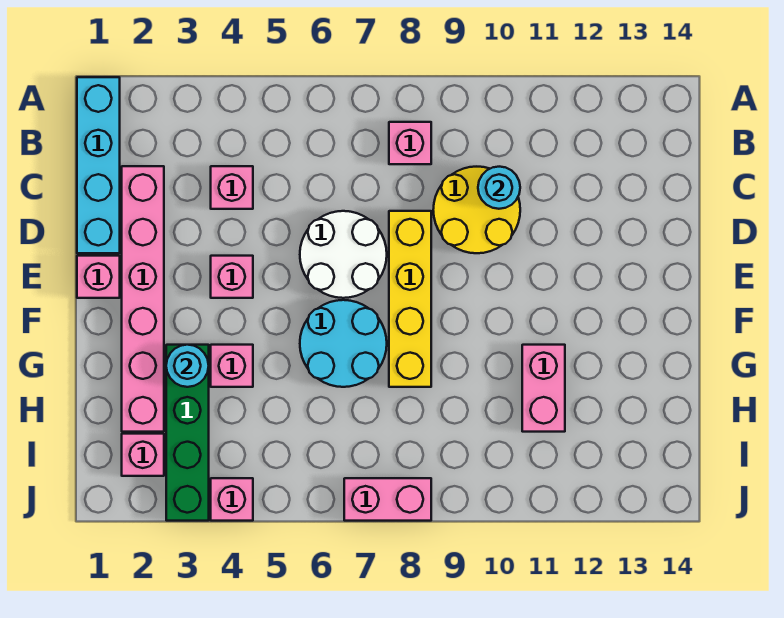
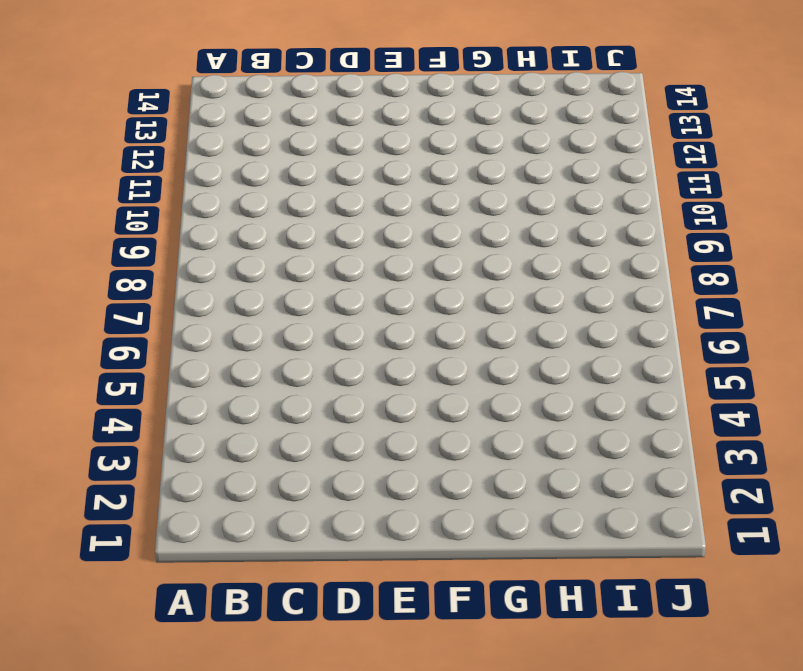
none -> cyan brick A1:D1 level 1
none -> pink brick B8 level 1
none -> pink brick C2:H2 level 1

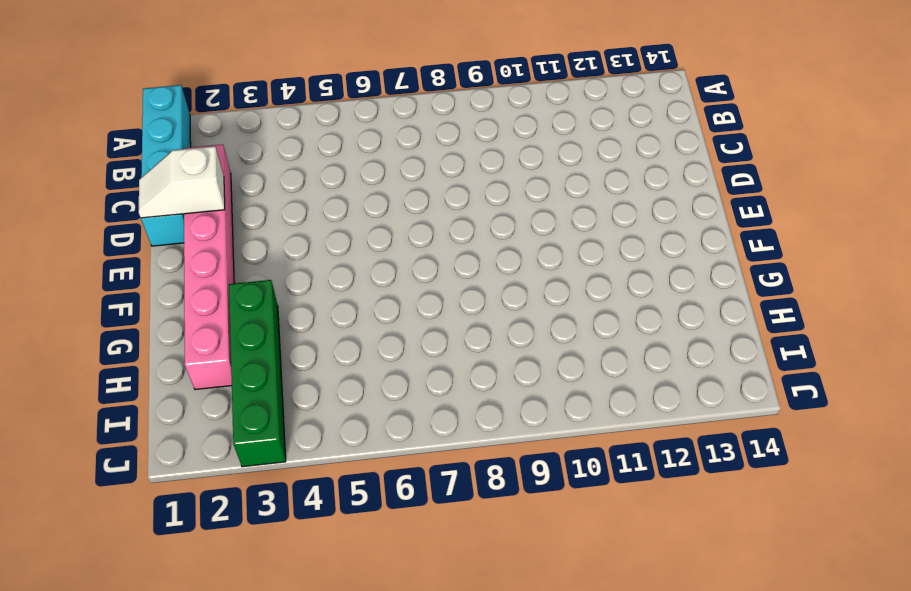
white slope D1:D2 level 2 top 2 -> none
none -> pink brick B8 level 1
none -> pink brick C4 level 1
none -> yellow round brick C9:D10 level 1

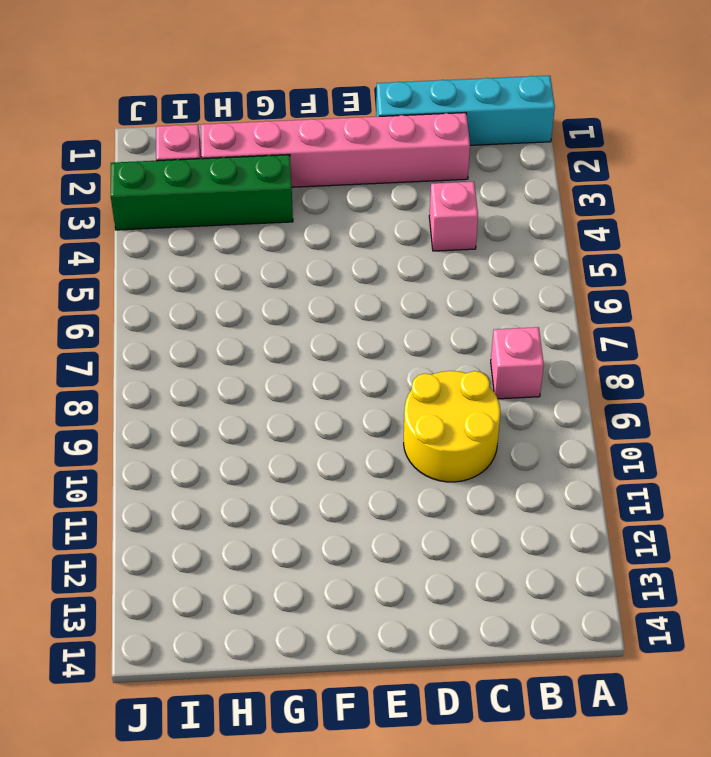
none -> white round brick D6:E7 level 1
none -> yellow brick D8:G8 level 1
none -> pink brick E1 level 1

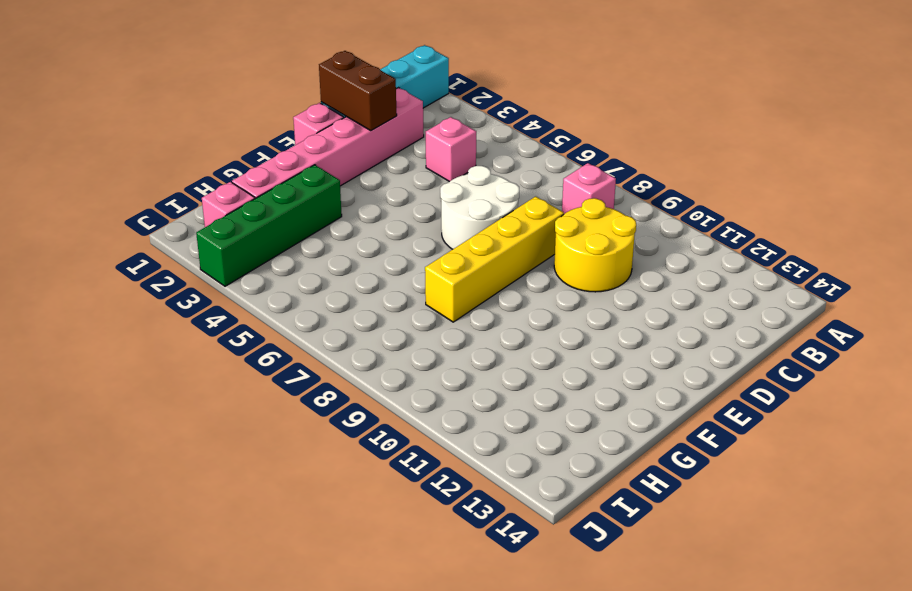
brown brick D1:D2 level 2 -> none
none -> pink brick E4 level 1
none -> cyan round brick F6:G7 level 1
none -> pink brick G4 level 1

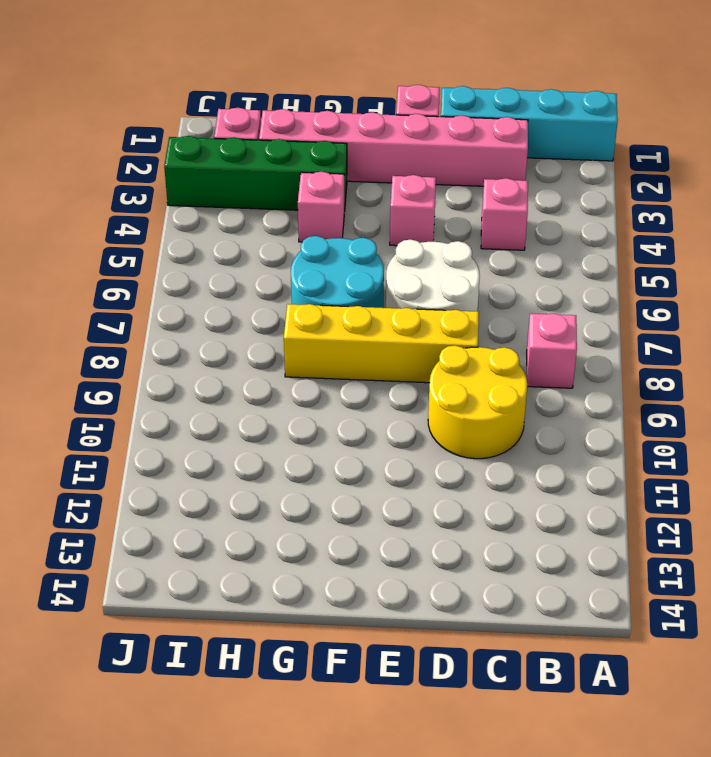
none -> pink brick G11:H11 level 1
none -> pink brick J4 level 1
none -> pink brick J7:J8 level 1

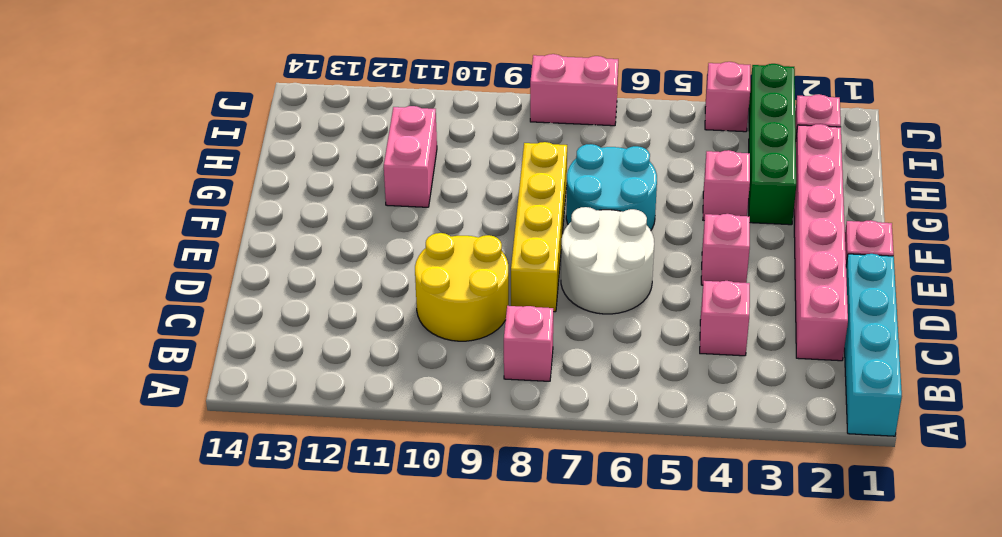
none -> cyan round brick C10 level 2
none -> cyan round brick G3 level 2

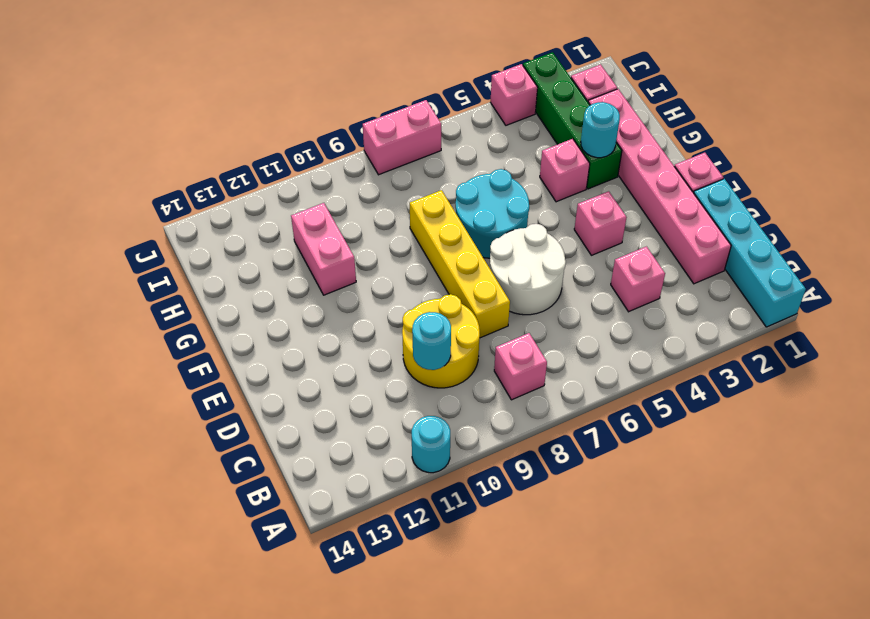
cyan round brick A11 level 1 -> none

